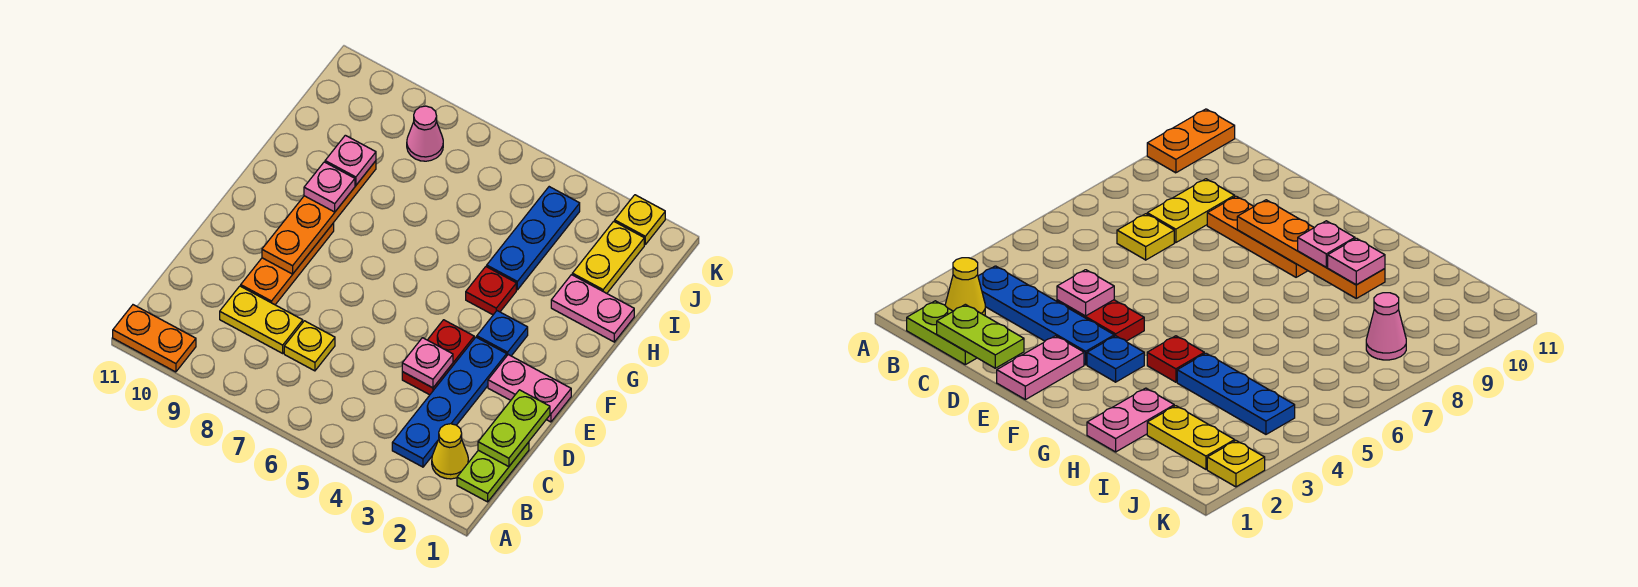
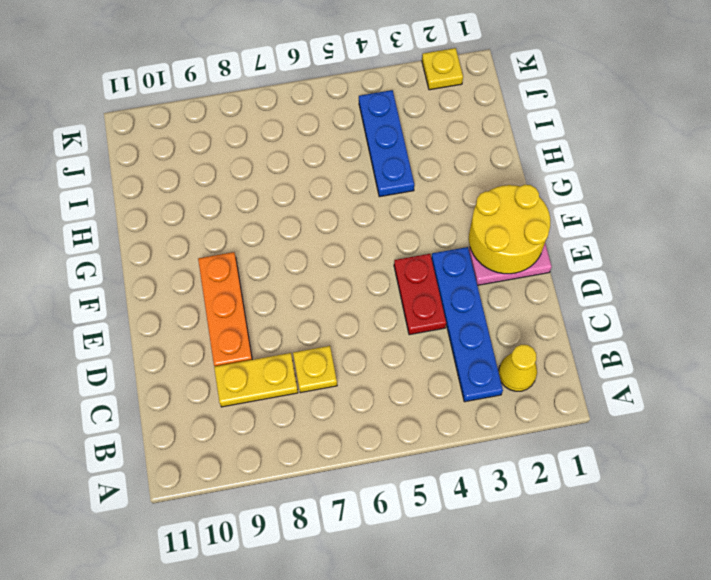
yellow round brick E1:F2 level 2 -> none
none -> orange plate A10:A11 level 1
none -> lime plate B1:C1 level 1
none -> blue plate F3 level 1

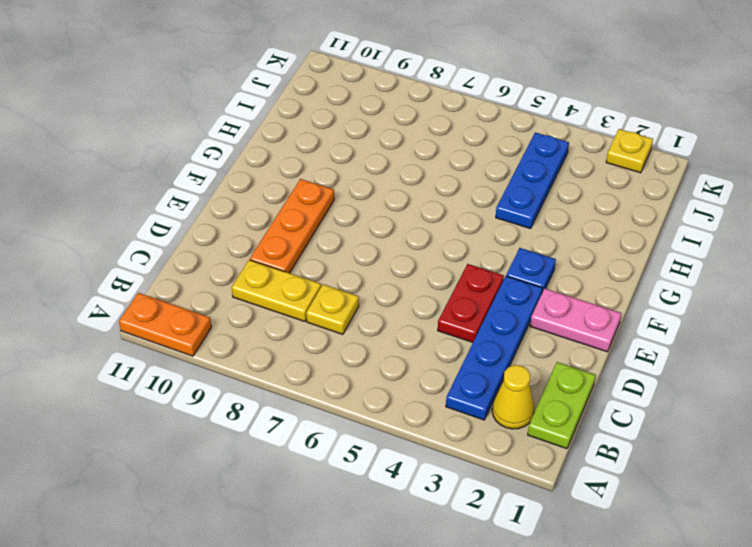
none -> red plate G4 level 1
none -> pink plate H1:H2 level 1
none -> yellow plate I2:J2 level 1

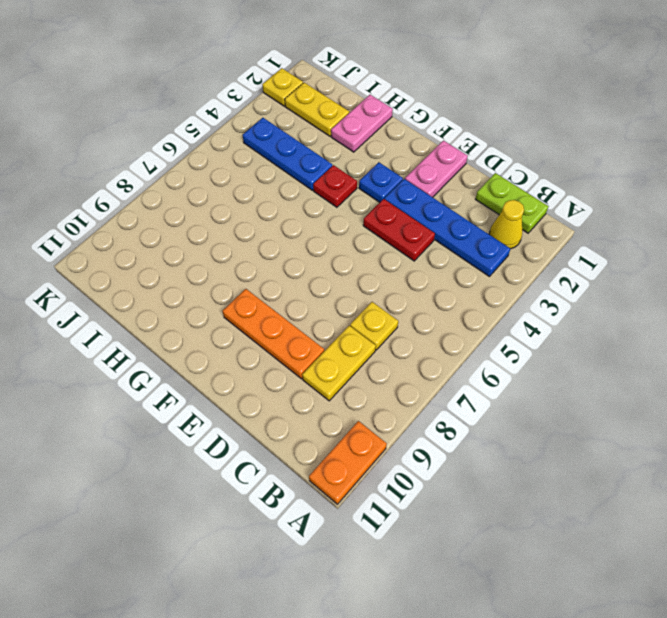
none -> pink cone J8 level 1
none -> lime plate C1:D1 level 2
none -> pink plate D4 level 2

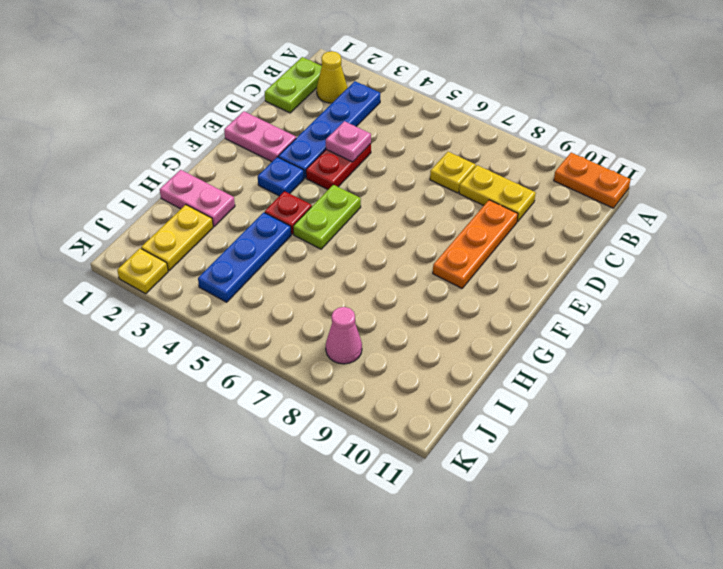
lime plate F5:G5 level 1 -> lime plate C1:D1 level 2
none -> orange plate E9:H9 level 2
none -> pink plate G9 level 3
none -> pink plate H9 level 3

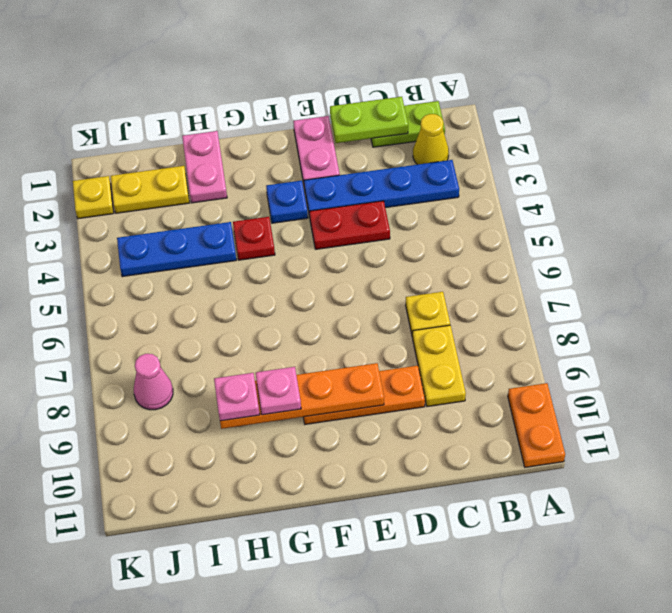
none -> pink plate D4 level 2

